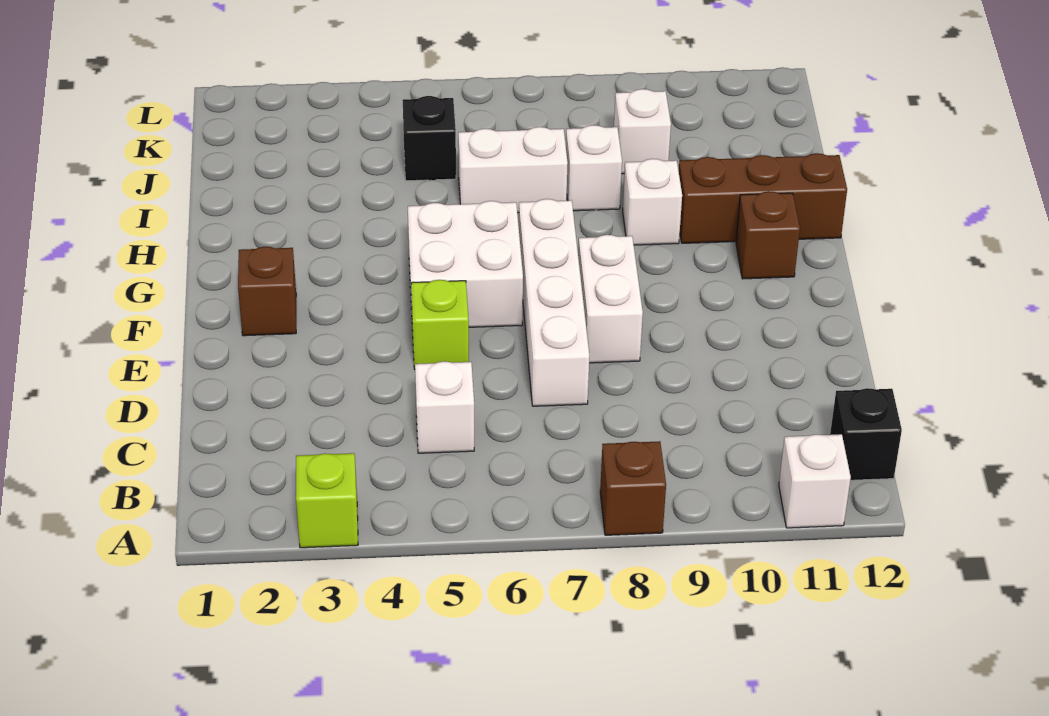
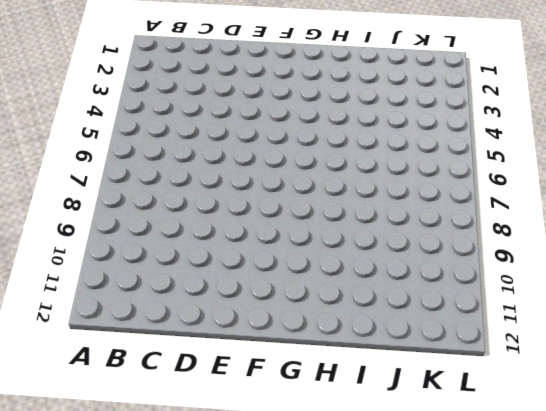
none -> lime brick A3 level 1
none -> brown brick A8 level 1
none -> white brick A11 level 1

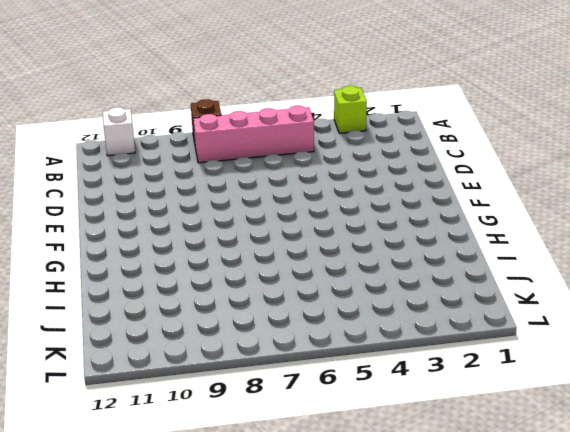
pink brick B5:B8 level 1 -> none
none -> black brick B12 level 1
none -> white brick C5 level 1
none -> white brick D7:G7 level 1

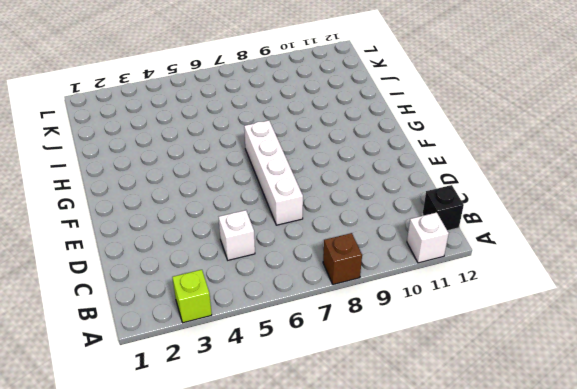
none -> lime brick E5 level 1
none -> white brick E8:F8 level 1
none -> brown brick F2 level 1

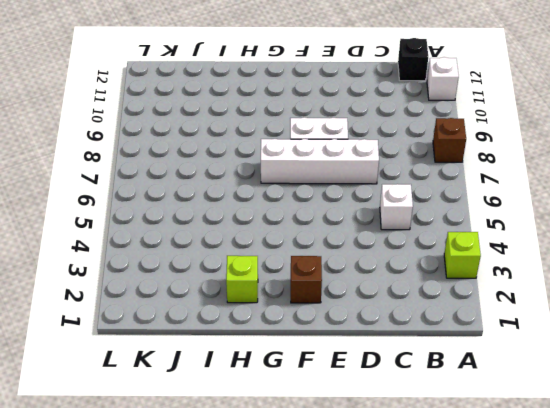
lime brick H2 level 1 -> lime brick E5 level 1
none -> white brick F5:G6 level 1
none -> brown brick G11 level 1
none -> white brick H9 level 1

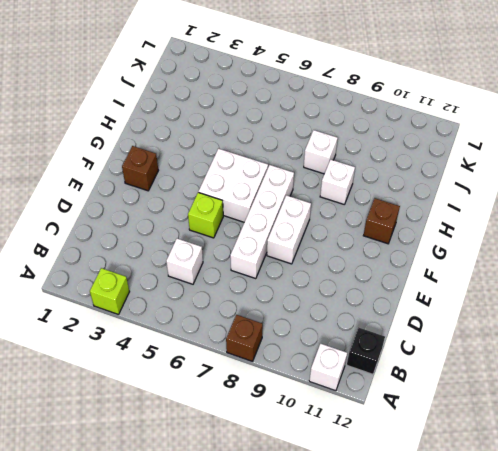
none -> brown brick H10:H12 level 1
none -> white brick I6:I7 level 1
none -> black brick J5 level 1

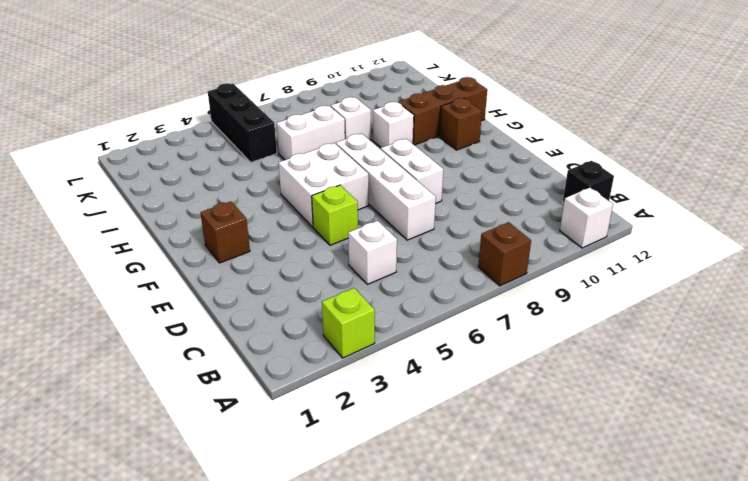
black brick J5:L5 level 1 -> black brick J5 level 1
none -> white brick J9 level 1

